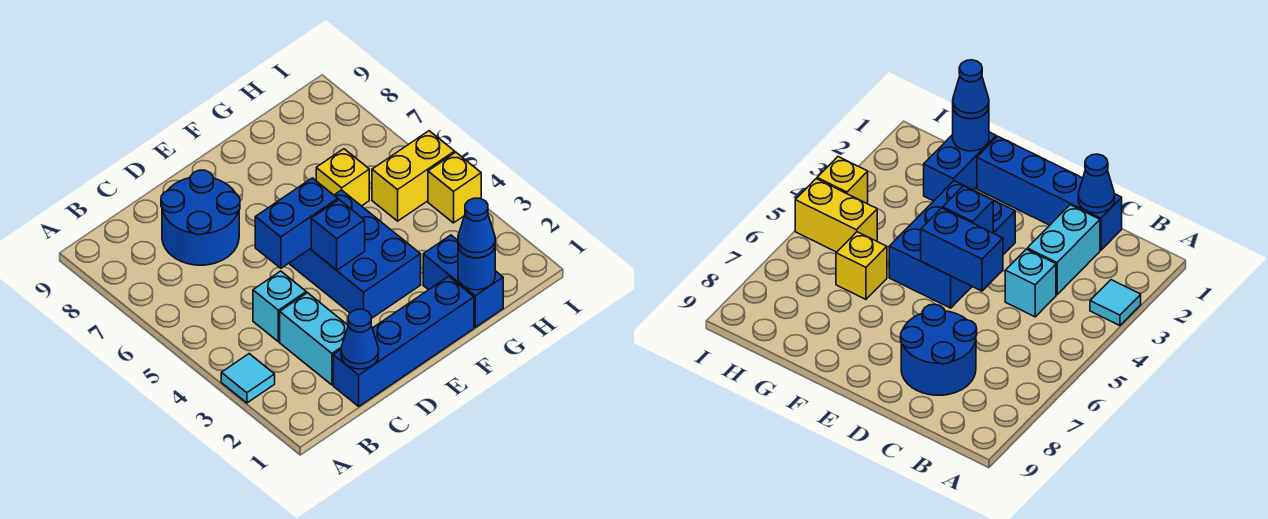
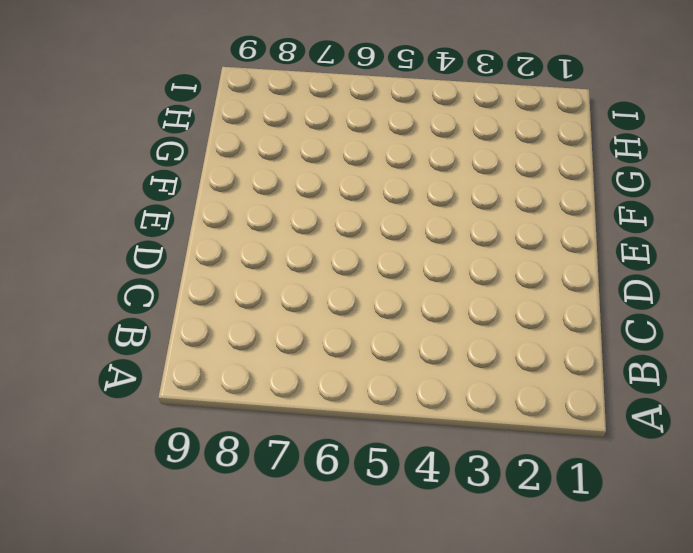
none -> cyan tile A3 level 1
none -> blue brick C1:F1 level 1
none -> cyan brick C2:C3 level 1

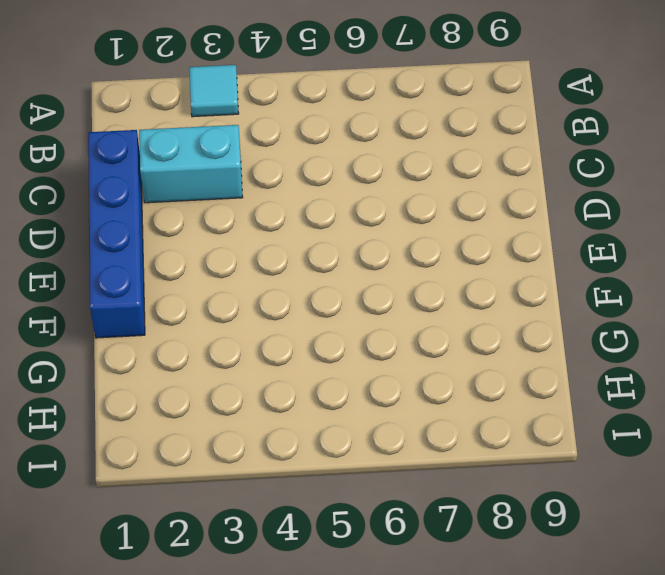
none -> cyan brick C4 level 1
none -> blue round brick C7:D8 level 1
none -> blue brick E3:F5 level 1

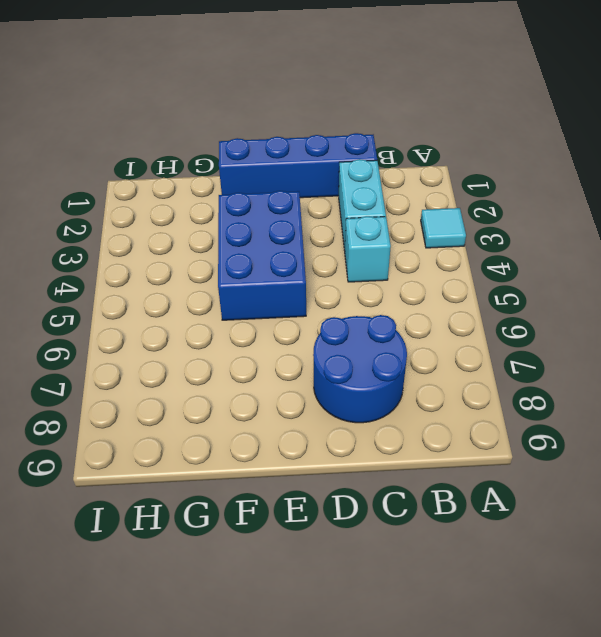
none -> blue brick G1:G2 level 1
none -> yellow brick G6 level 1
none -> yellow brick H5:I5 level 1

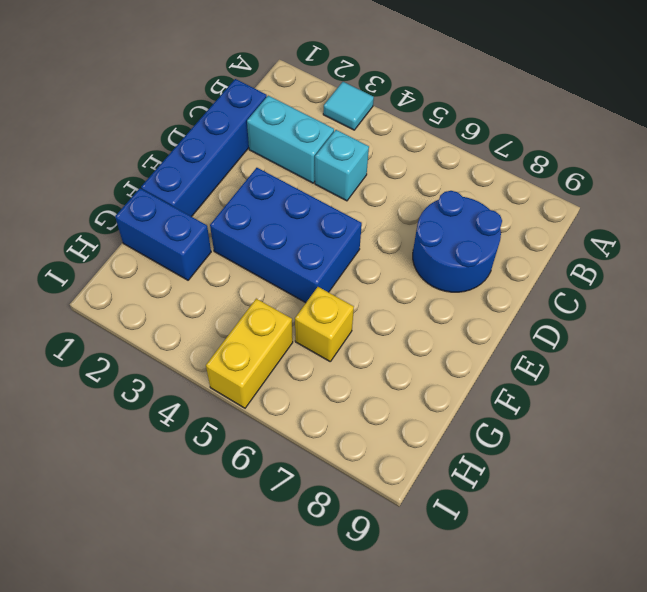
none -> yellow brick I4 level 1
none -> blue cone C1 level 2
none -> blue brick D5:E5 level 2

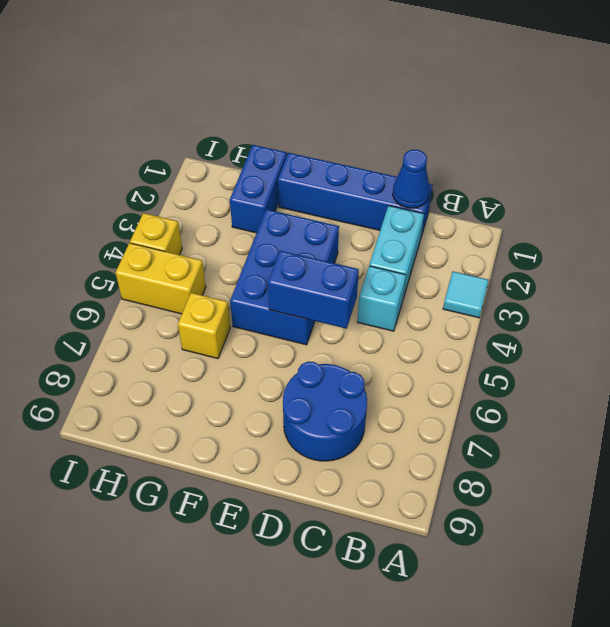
none -> blue brick E4 level 2
none -> blue round brick G1 level 2
none -> blue cone G1 level 3

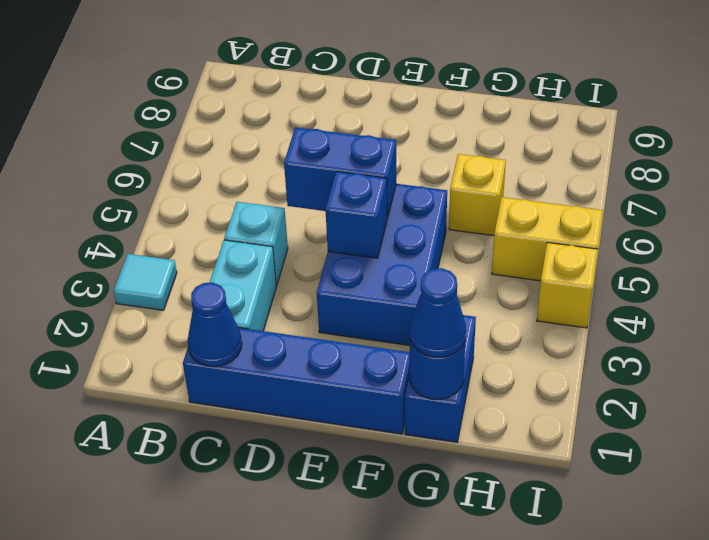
none -> blue round brick C7:D8 level 1

